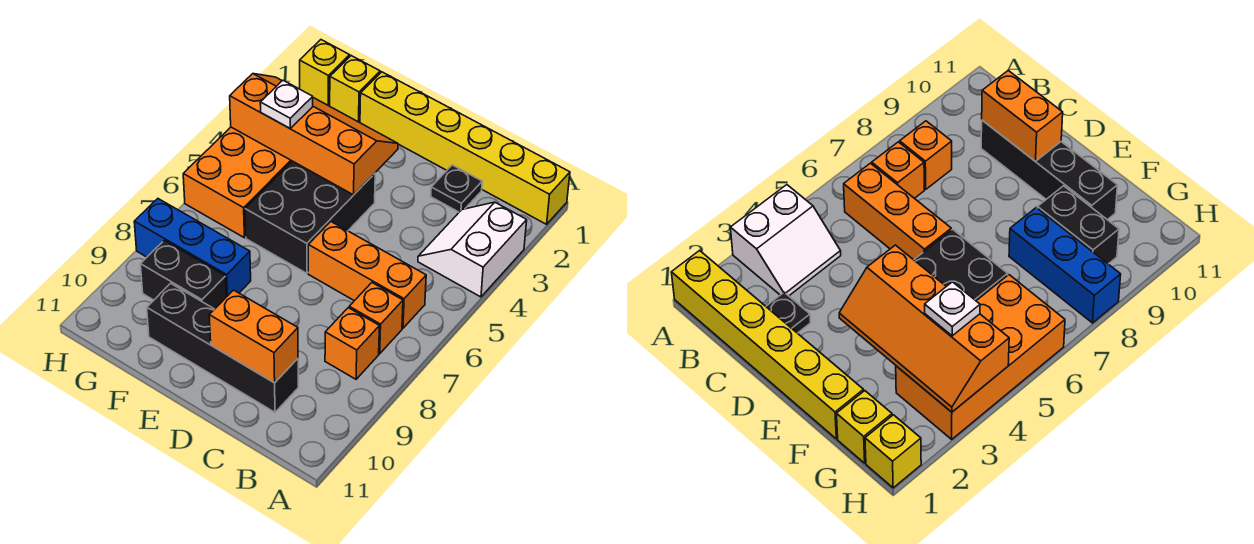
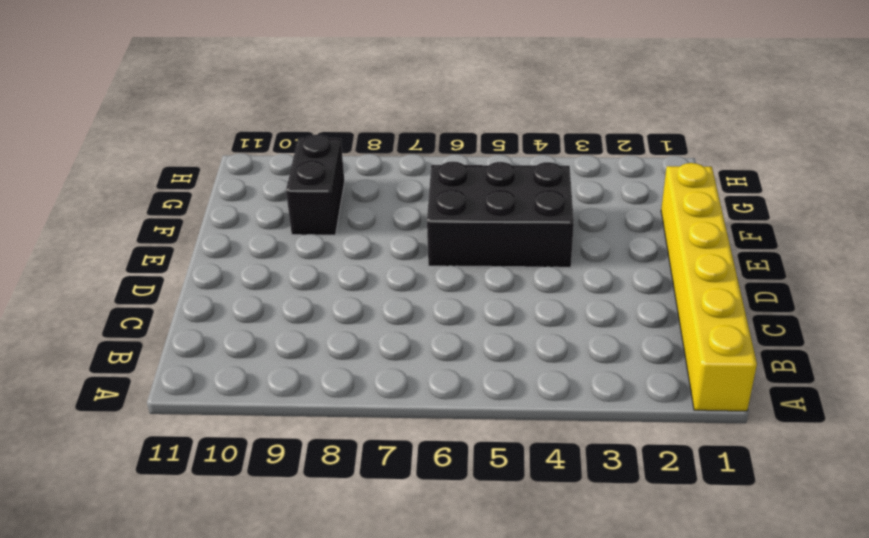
none -> white slope A3:B4 level 1 top A
none -> orange brick B6:D6 level 1
none -> orange brick B7 level 1

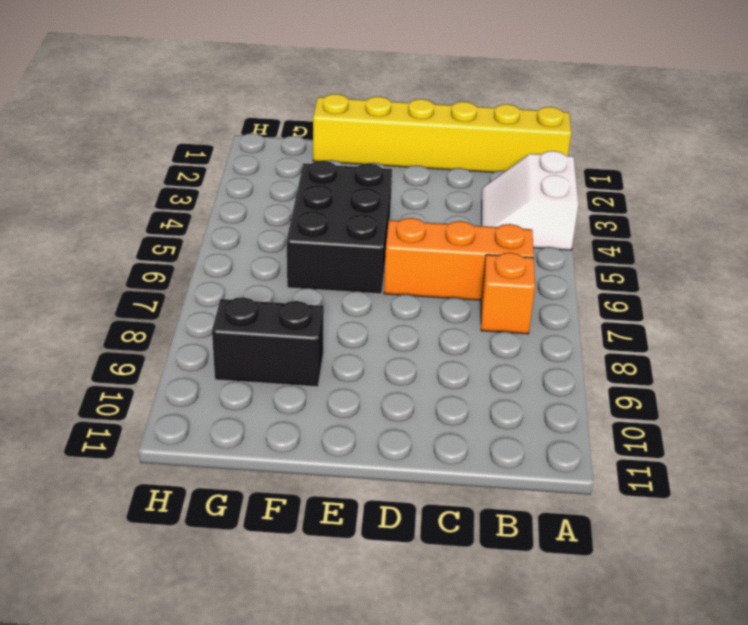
none -> orange brick B8 level 1
none -> black plate C2 level 1
none -> black brick C10:F10 level 1

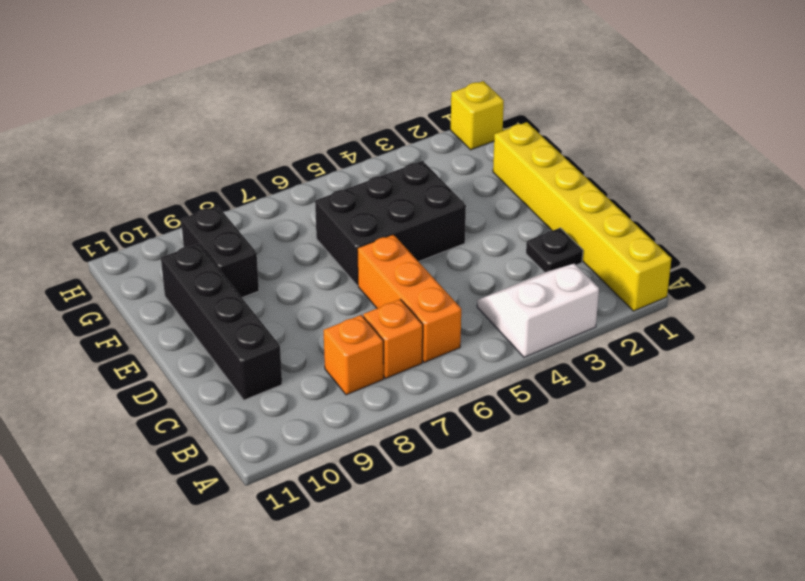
none -> blue brick F8:H8 level 1
none -> yellow brick G1 level 1
none -> orange brick G3:H6 level 1

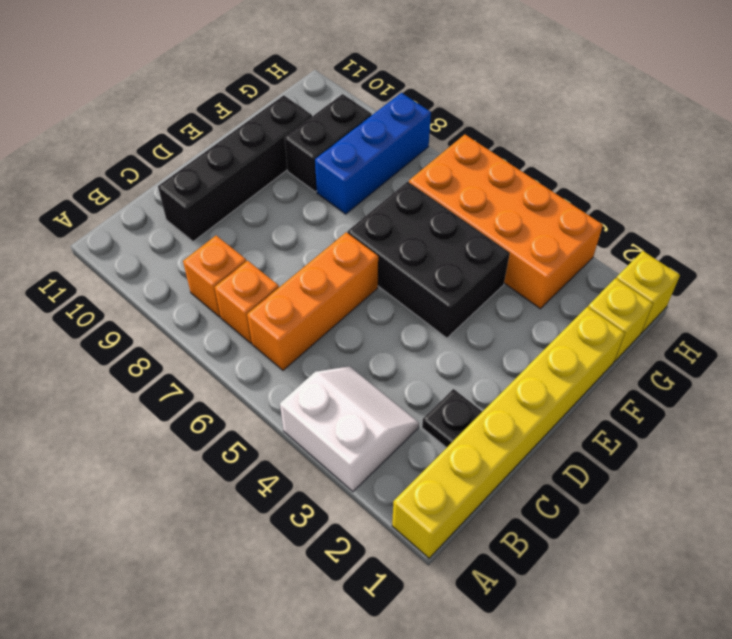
none -> orange brick C10:D10 level 2
none -> orange slope E3:H4 level 2 top 4
none -> white plate G4 level 3

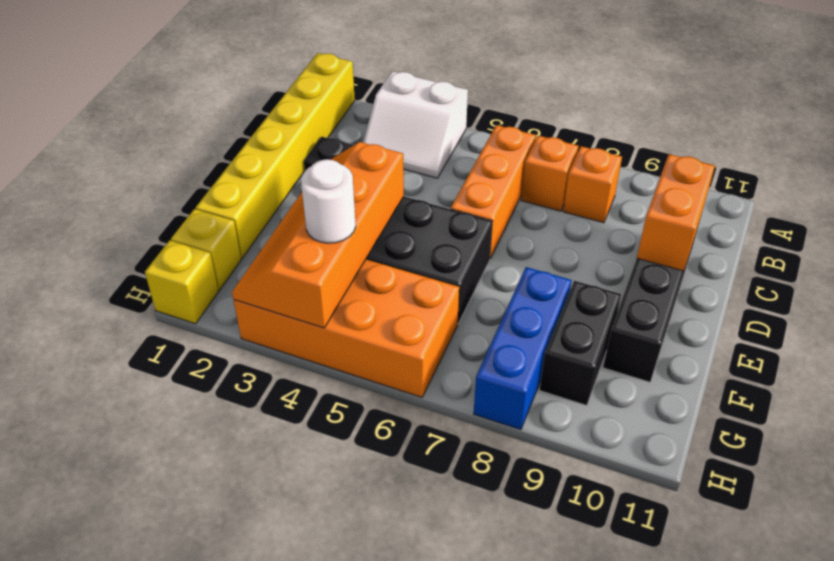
white round brick G4 level 3 -> white plate G4 level 3

